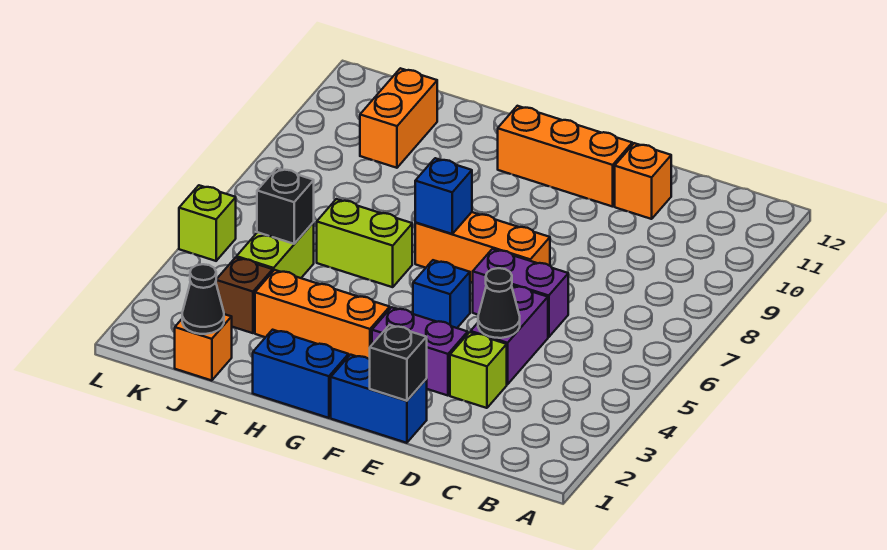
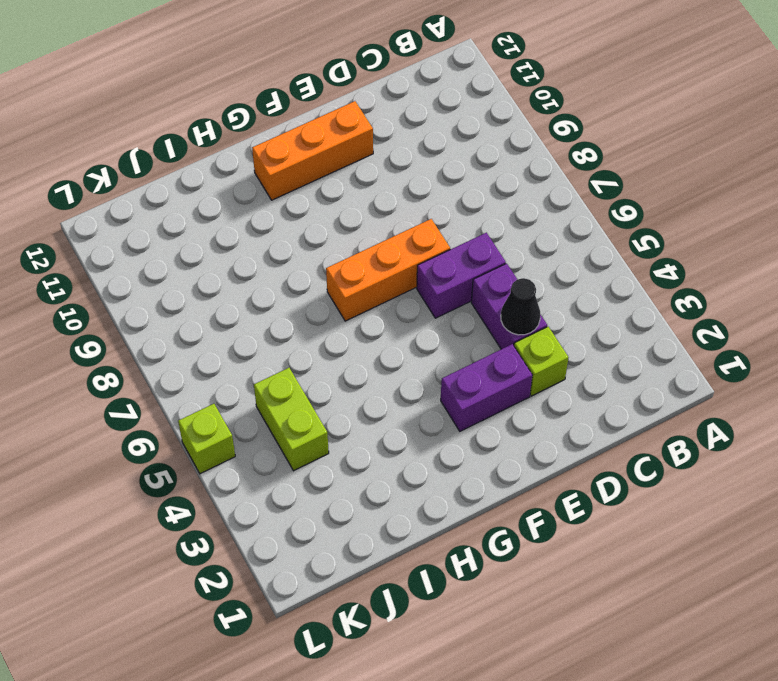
none -> orange brick D11 level 1
none -> blue brick E1:F1 level 1
none -> blue brick F5 level 1

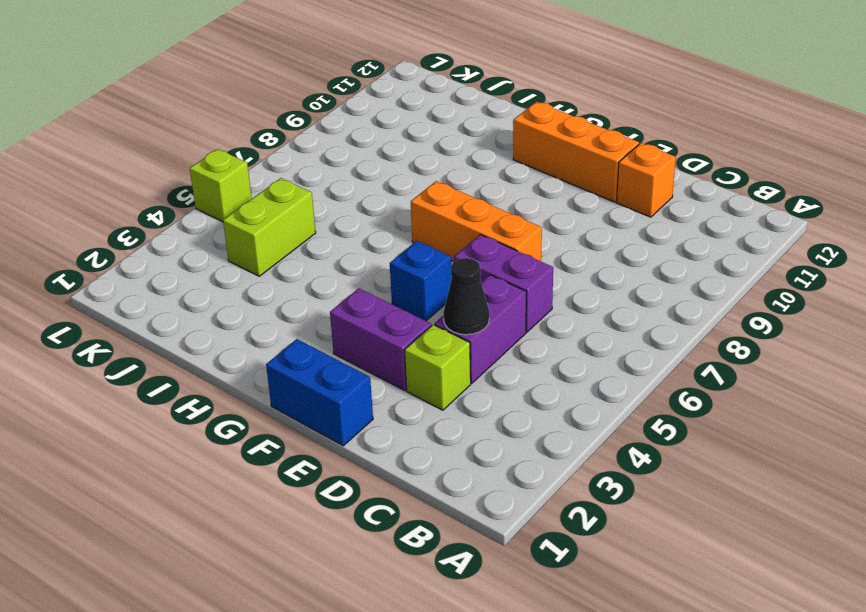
none -> blue brick G1:H1 level 1
none -> orange brick G3:I3 level 1
none -> lime brick H6:I6 level 1

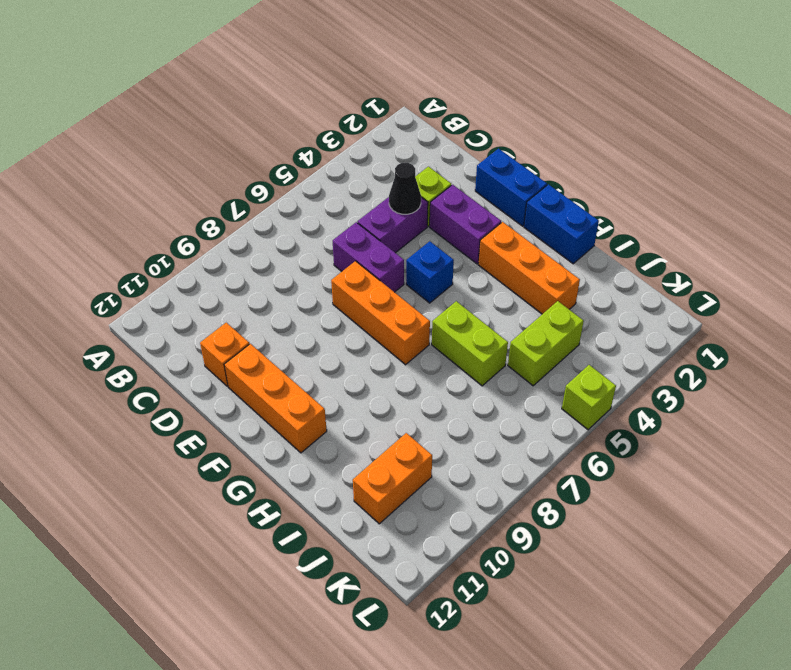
none -> orange brick J1 level 1
none -> brown brick J3 level 1
none -> black brick E1 level 2

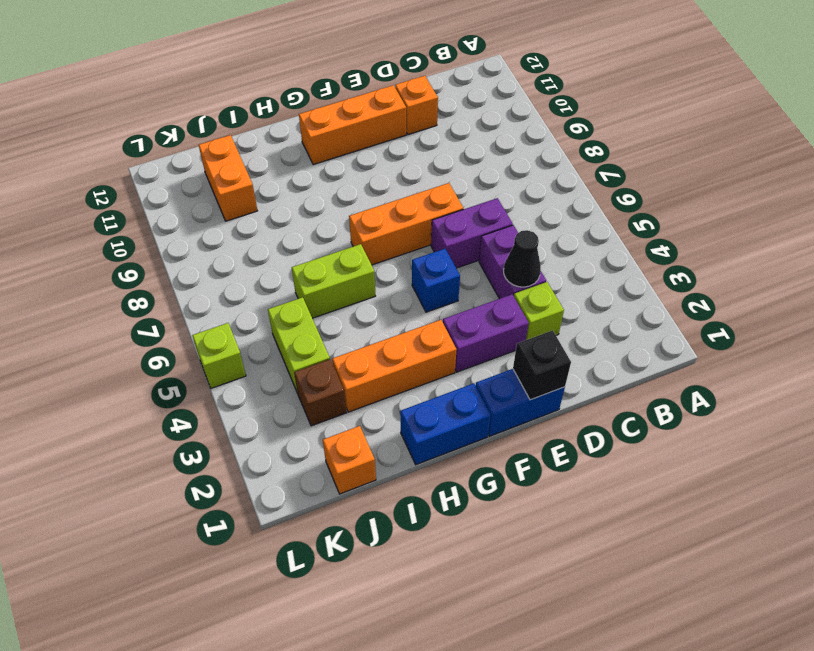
none -> blue brick G7 level 2
none -> black cone J1 level 2
none -> black brick J5 level 2

